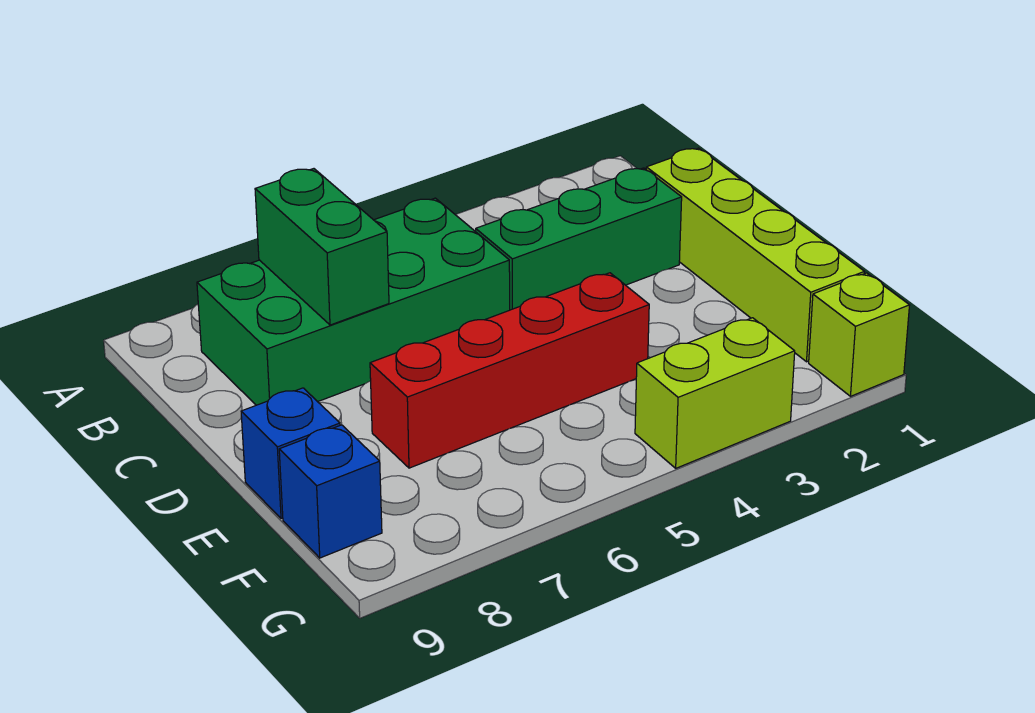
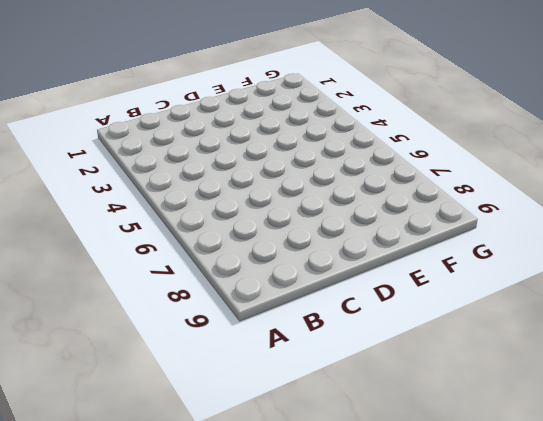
none -> green brick B5:C8 level 1
none -> lime brick C1:F1 level 1

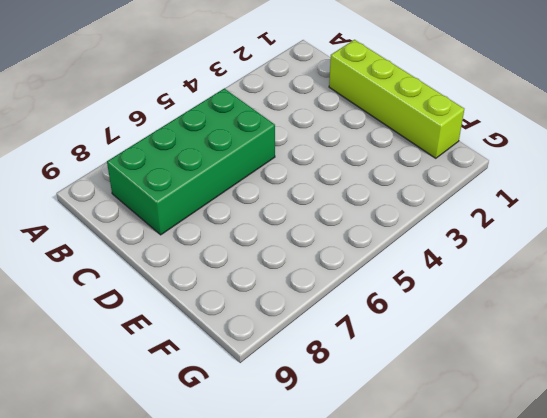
none -> green brick C2:C4 level 1
none -> red brick E4:E7 level 1

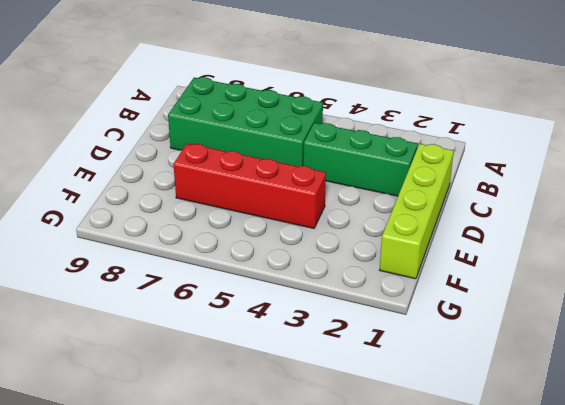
none -> blue brick E9 level 1
none -> blue brick F9 level 1

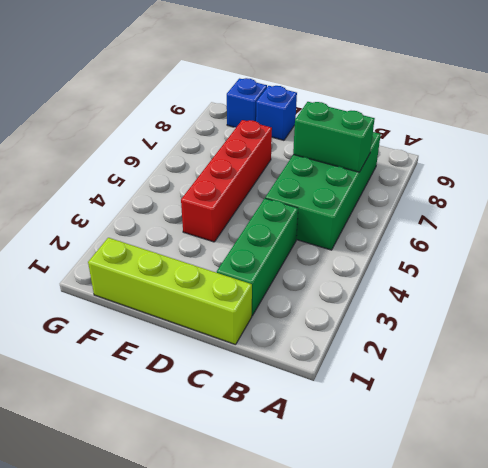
none -> lime brick G1 level 1
none -> lime brick G3:G4 level 1

